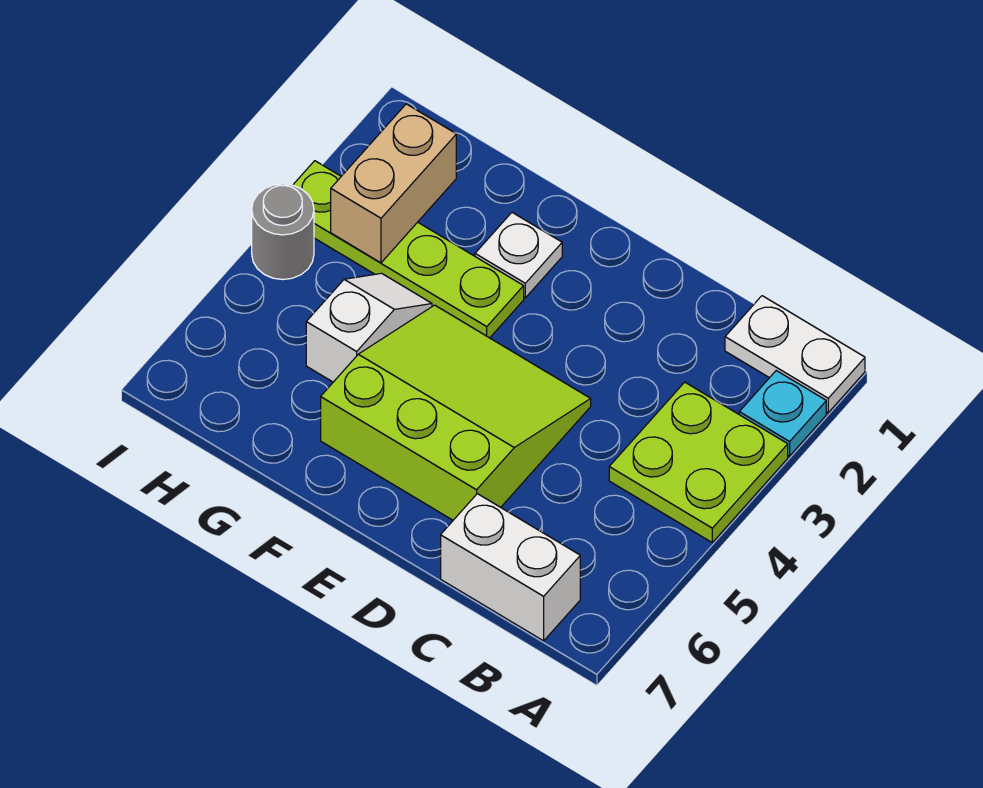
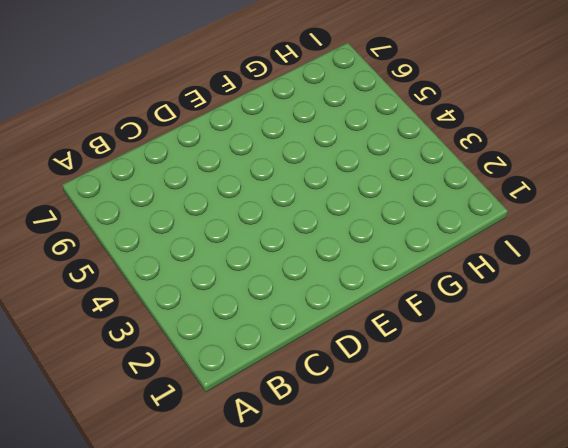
none -> white plate A1:B1 level 1
none -> cyan plate A2 level 1

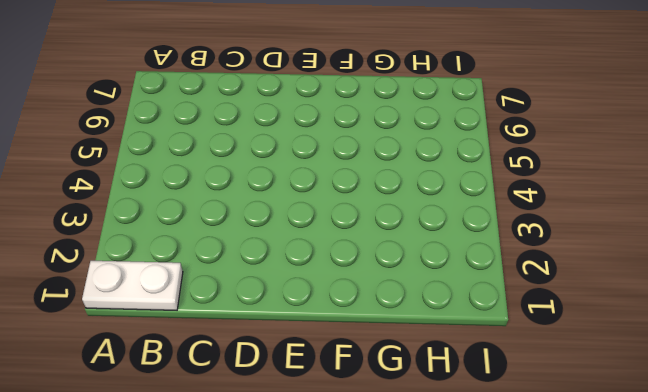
none -> cyan plate A2 level 1
none -> lime plate A3:B4 level 1

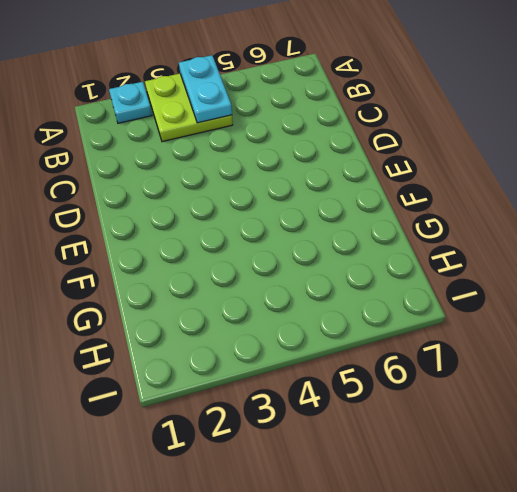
cyan plate A4:B4 level 2 -> none
none -> white plate A1:B1 level 1
none -> white brick B7:C7 level 1

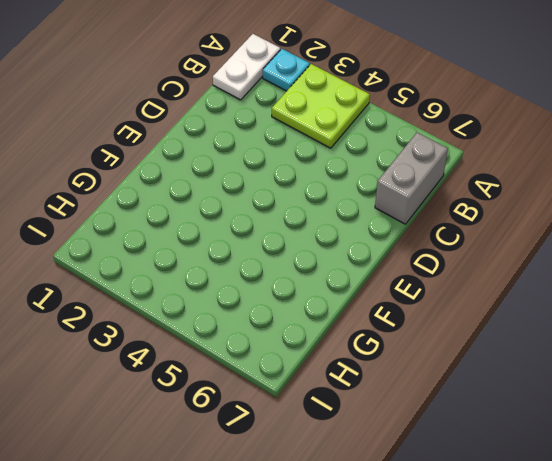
grey brick B7:C7 level 1 -> white brick B7:C7 level 1
none -> lime slope D4:F6 level 1 top 6
none -> white plate F2 level 1

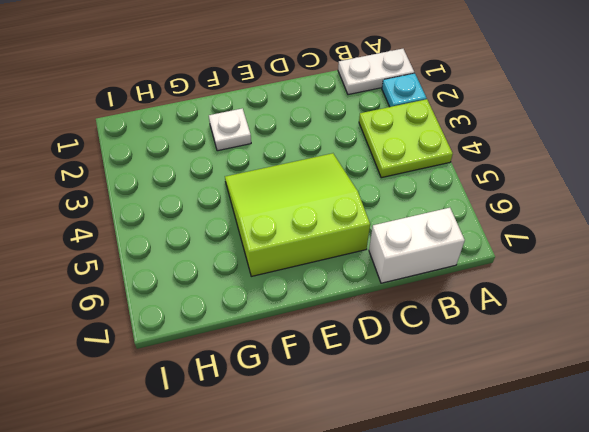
none -> lime plate F3:I3 level 1
none -> white slope G4:G5 level 1 top 5

